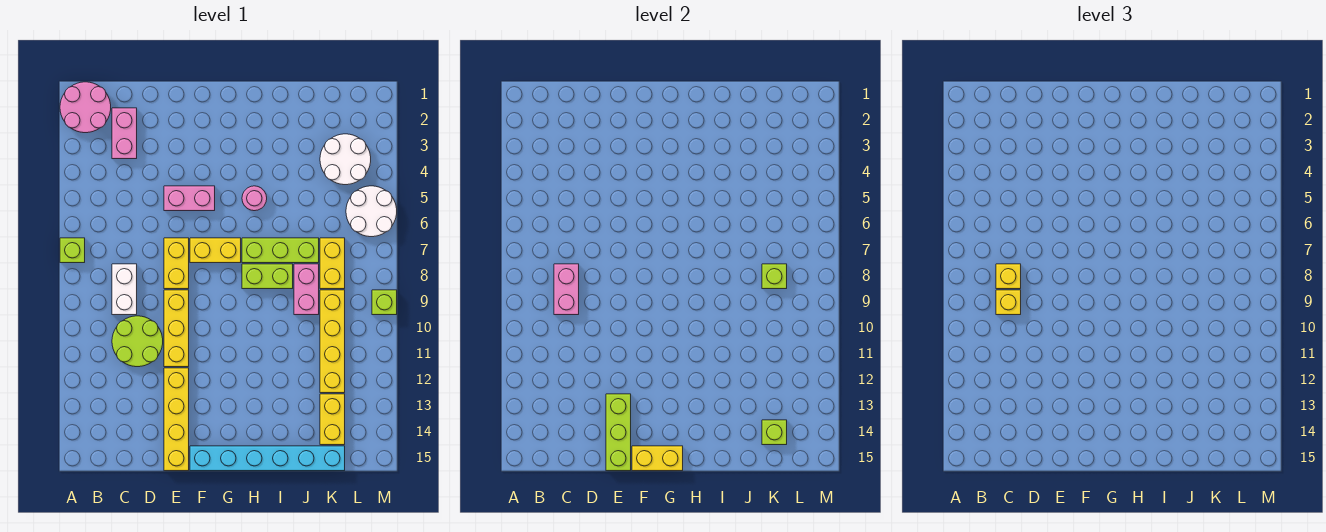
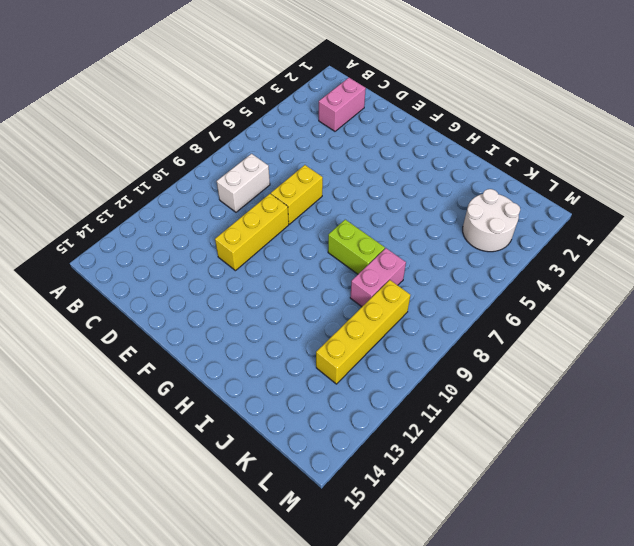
none -> pink round brick A1:B2 level 1
none -> lime brick A7 level 1
none -> lime round brick C10:D11 level 1

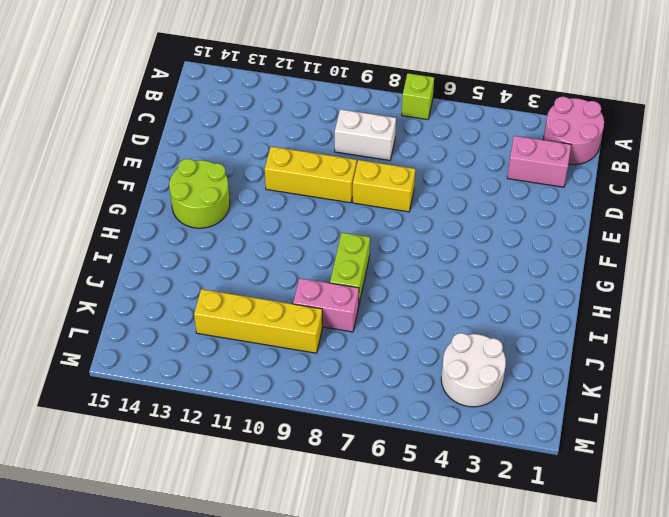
lime round brick F13:G14 level 1 -> lime round brick C10:D11 level 1
none -> pink brick E5:F5 level 1
none -> yellow brick E12:E15 level 1
none -> yellow brick F7:G7 level 1

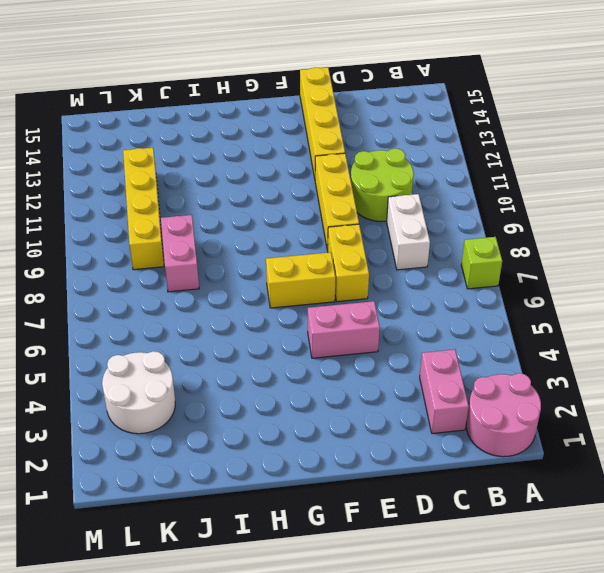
none -> cyan brick F15:K15 level 1
none -> pink round brick H5 level 1
none -> lime brick H7:J7 level 1

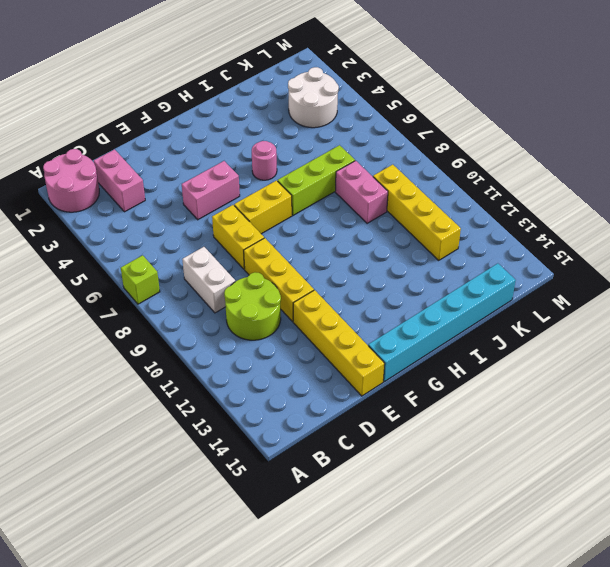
none -> lime brick H8:I8 level 1
none -> yellow brick K7:K8 level 1
none -> yellow brick K13:K14 level 1

